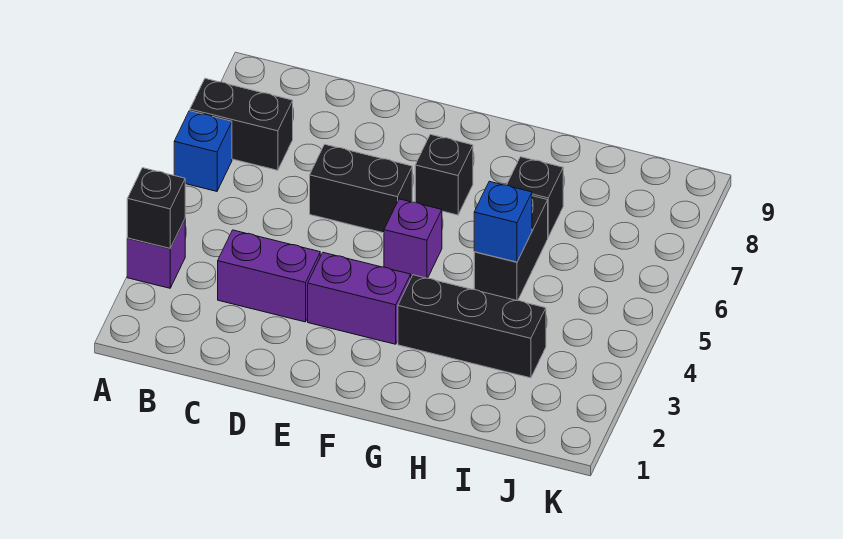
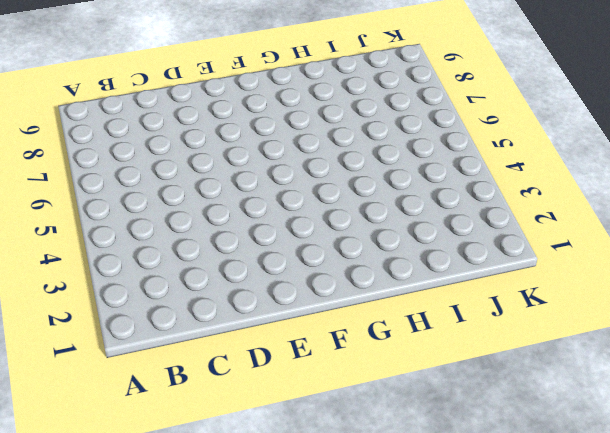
none -> purple brick A3 level 1
none -> blue brick A6 level 1
none -> black brick A7:B7 level 1

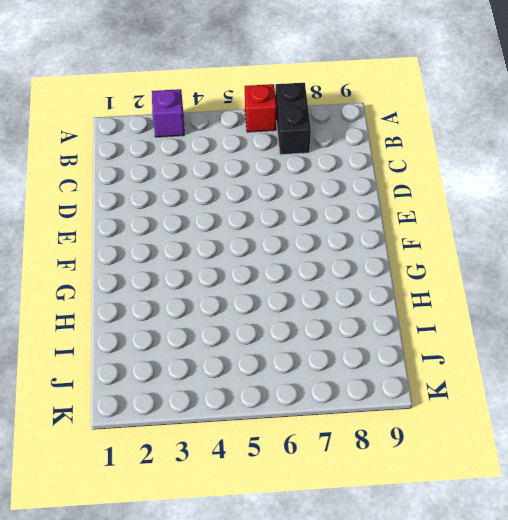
red brick A6 level 1 -> blue brick A6 level 1
none -> purple brick C3:D3 level 1
none -> black brick D6:E6 level 1
none -> purple brick E3:F3 level 1

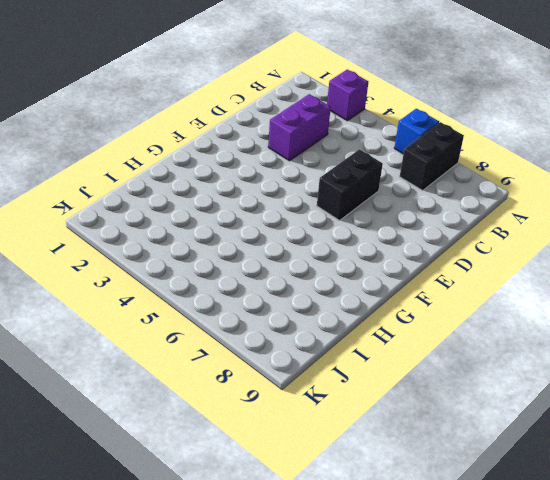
none -> purple brick E3:F3 level 1
none -> purple brick F5 level 1
none -> black brick F7 level 1

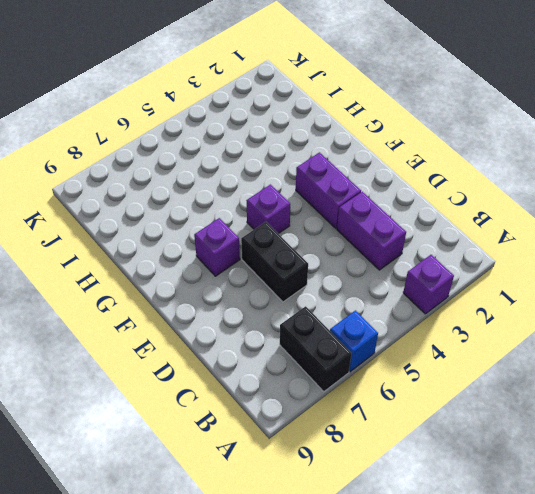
purple brick F7 level 1 -> black brick F7 level 1
none -> black brick G3:I3 level 1
none -> black brick H5:H6 level 1
none -> black brick H7 level 1

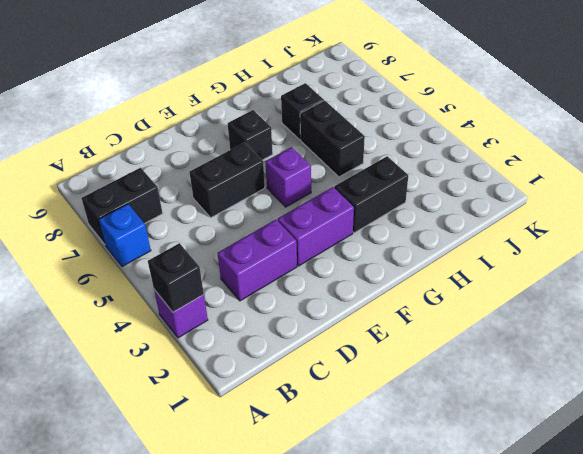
black brick G3:H3 level 1 -> black brick G3:I3 level 1
none -> blue brick H5 level 2

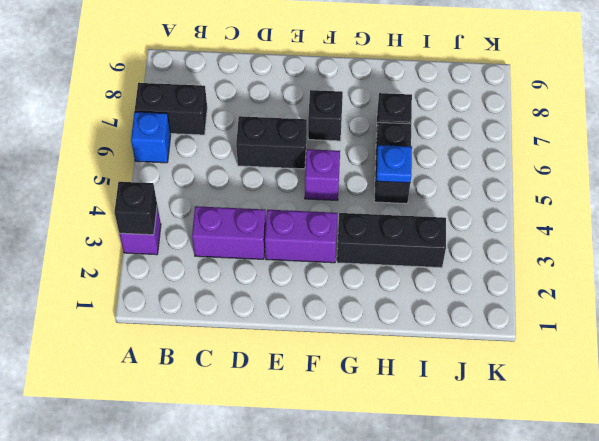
blue plate H5 level 2 -> blue brick H5 level 2

